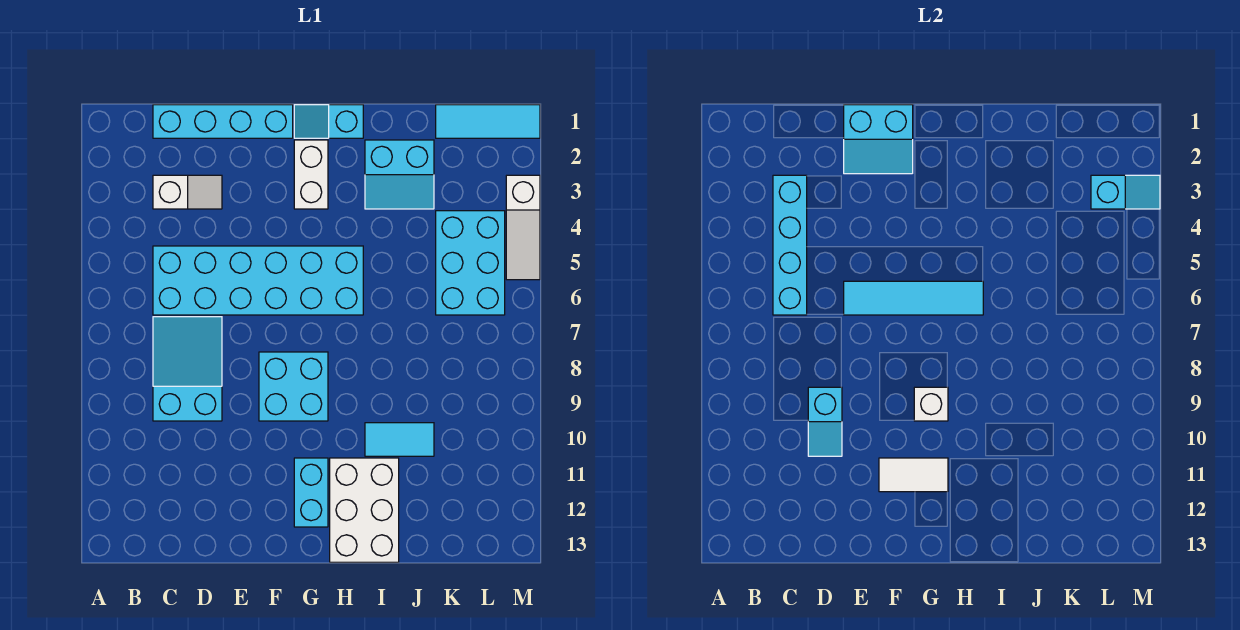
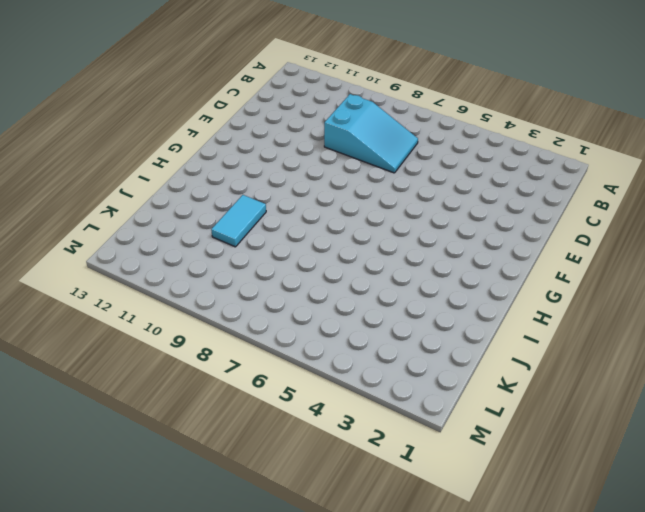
none -> cyan brick C1:F1 level 1
none -> white slope C3:D3 level 1 top C
none -> cyan brick C5:H6 level 1

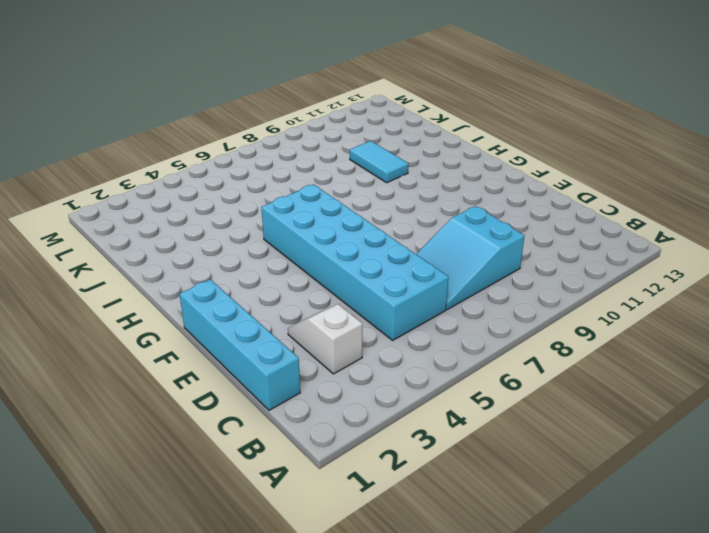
none -> cyan brick F8:G9 level 1
none -> cyan slope G1:H1 level 1 top H
none -> white brick G2:G3 level 1

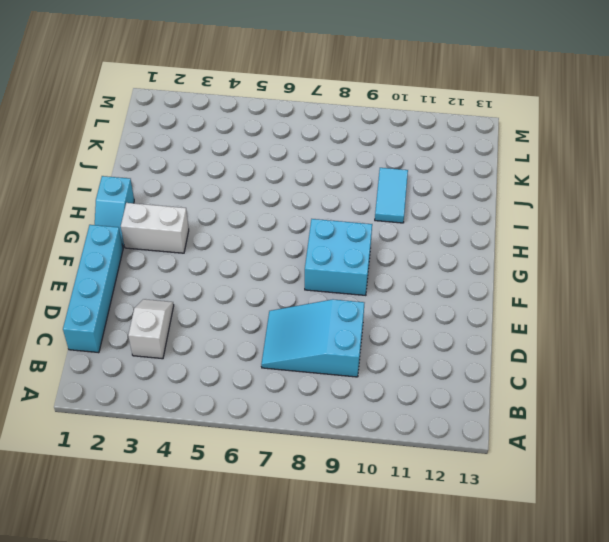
none -> cyan brick C5:H6 level 1
none -> cyan brick G11:G12 level 1
none -> white brick H11:I13 level 1

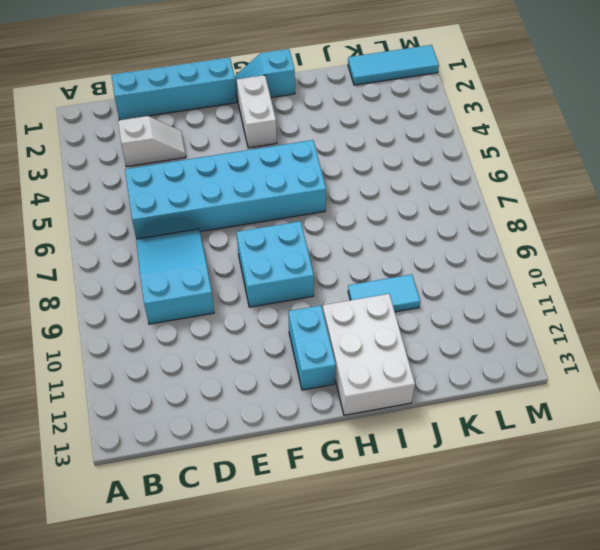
none -> cyan slope I2:J3 level 1 top 2
none -> cyan brick K4:L6 level 1
none -> white slope M3:M5 level 1 top 3

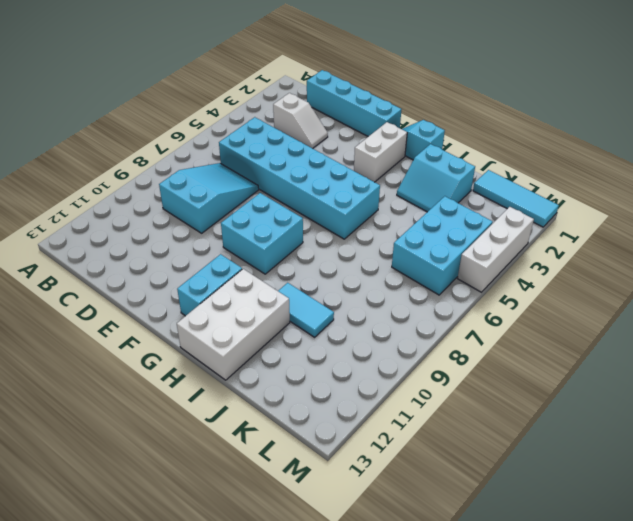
white brick M3:M5 level 1 -> white slope M3:M5 level 1 top 3
none -> cyan brick C3:C6 level 2
none -> cyan slope D9:D10 level 2 top 9
none -> cyan slope E1:F2 level 2 top 1

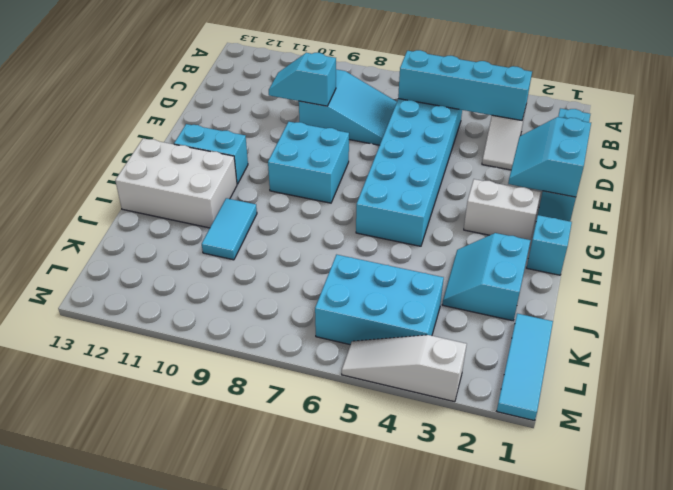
none -> cyan tile E6:H6 level 2
none -> white tile F11:G11 level 2
none -> white brick G9 level 2

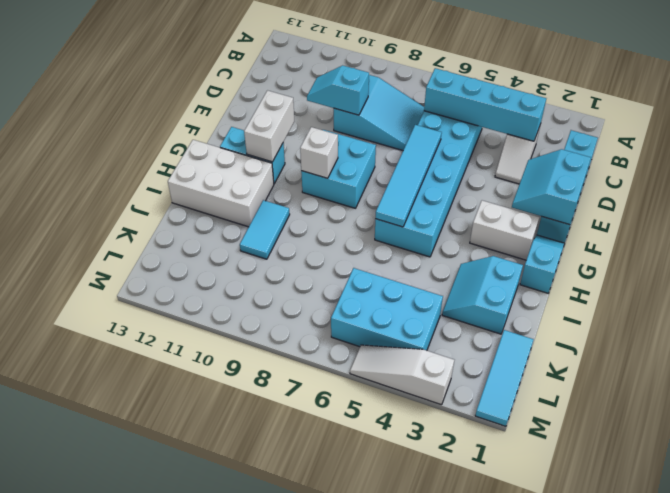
white brick F11:G11 level 2 -> white tile F11:G11 level 2
none -> cyan slope L3:M3 level 2 top L

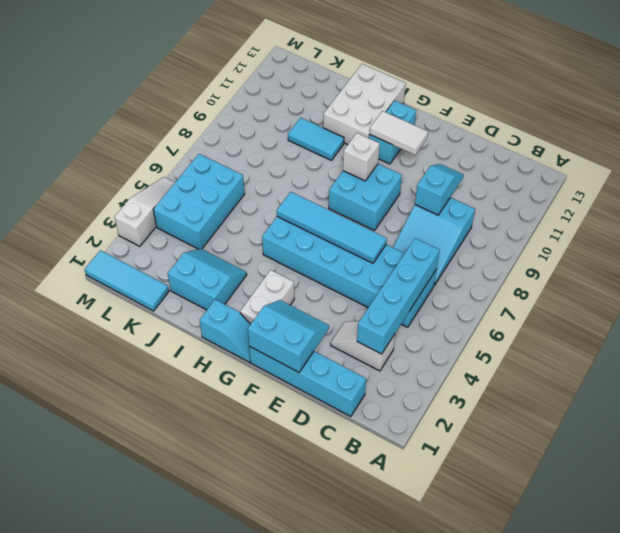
none -> cyan slope L3:M3 level 2 top L

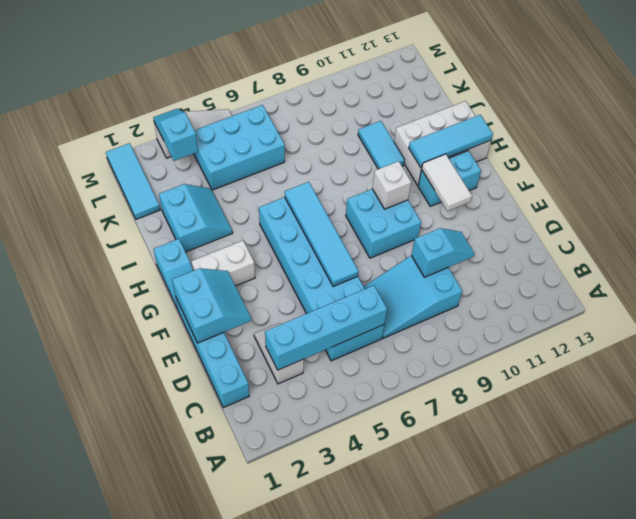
cyan tile H11:H13 level 2 -> none

